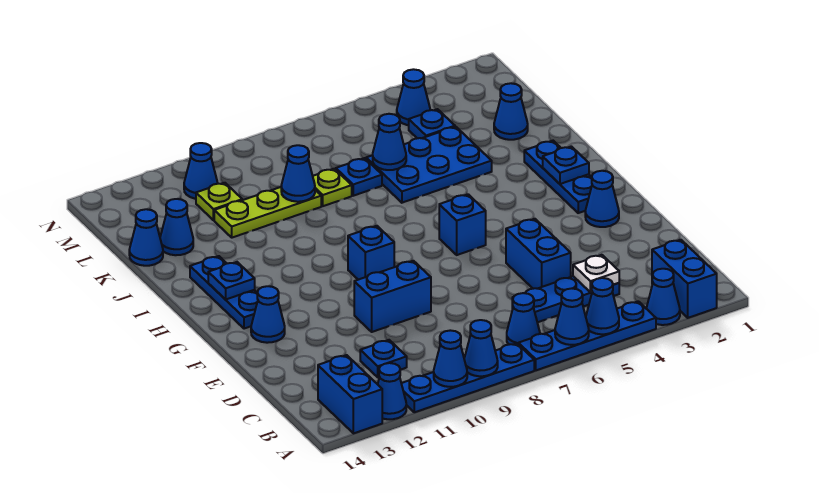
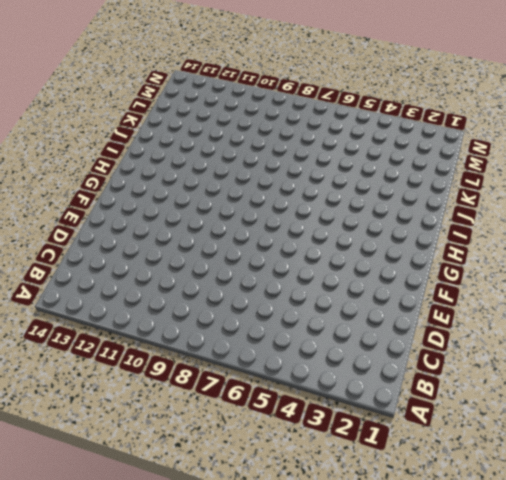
none -> blue brick A2:B2 level 1
none -> blue cone A3 level 1
none -> blue plate A4:A7 level 1
none -> blue plate A8:A11 level 1

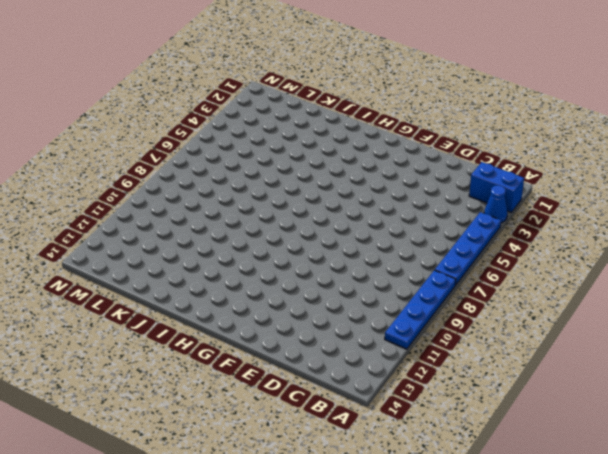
none -> blue cone A12 level 1
none -> blue brick A13:B13 level 1
none -> blue cone B7 level 1
none -> blue plate C4:C6 level 1

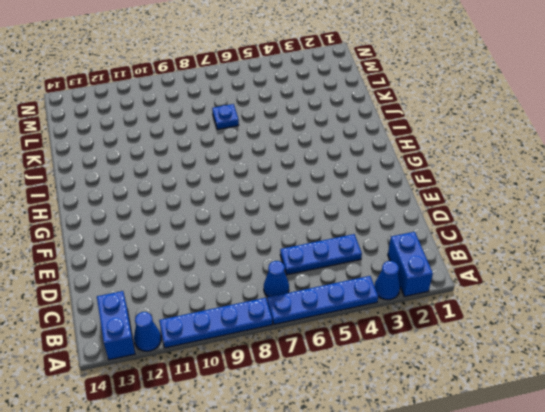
none -> blue plate C11 level 1
none -> blue brick D5:E5 level 1
none -> blue brick E9:E10 level 1
none -> blue cone F2 level 1

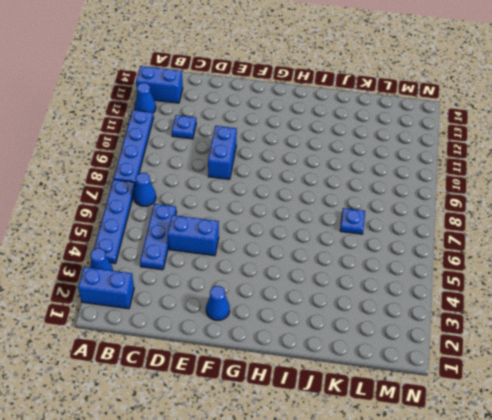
none -> blue cone F13 level 1
none -> blue plate G2:I2 level 1
none -> blue brick G6 level 1
none -> blue brick G9 level 1

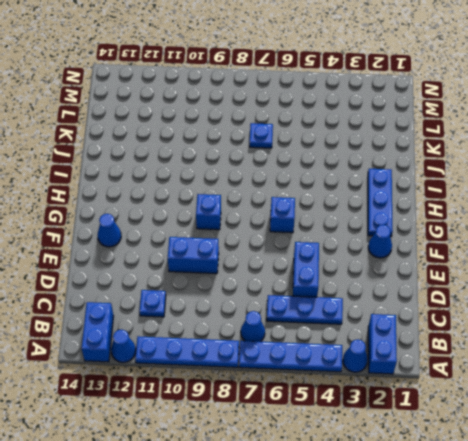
none -> blue plate G13:I13 level 1
none -> blue plate J4:K6 level 1
none -> blue cone K2 level 1
none -> lime plate K8 level 1

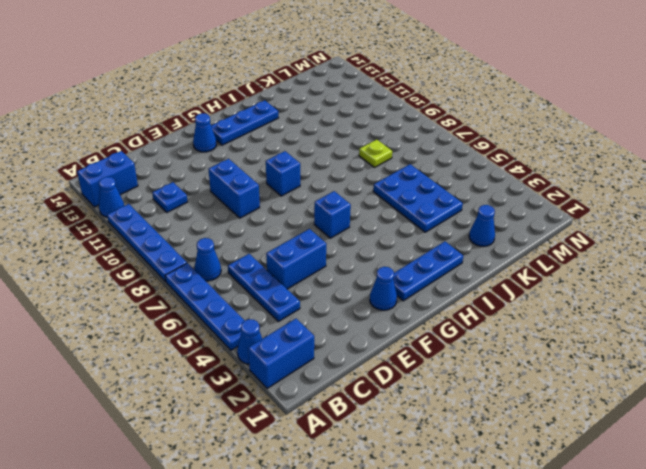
none -> blue plate K7 level 1
none -> lime plate K9:K11 level 1
none -> blue cone K13 level 1
none -> blue cone K14 level 1

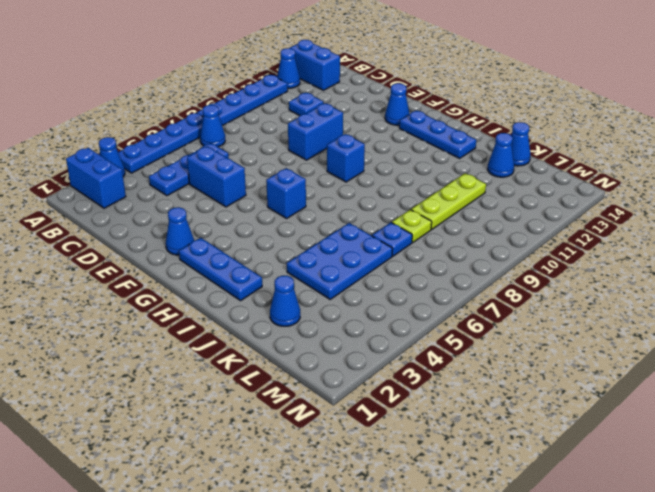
none -> blue plate L4 level 1
none -> lime plate L11 level 1
none -> blue cone M4 level 1
none -> blue cone M11 level 1

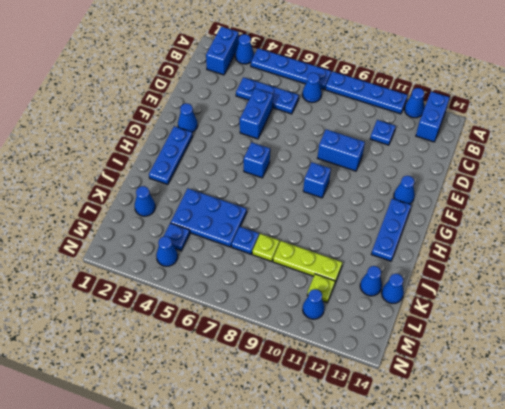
none -> blue cone A5 level 2
none -> blue cone A6 level 2
none -> blue cone A9 level 2
none -> blue cone A10 level 2

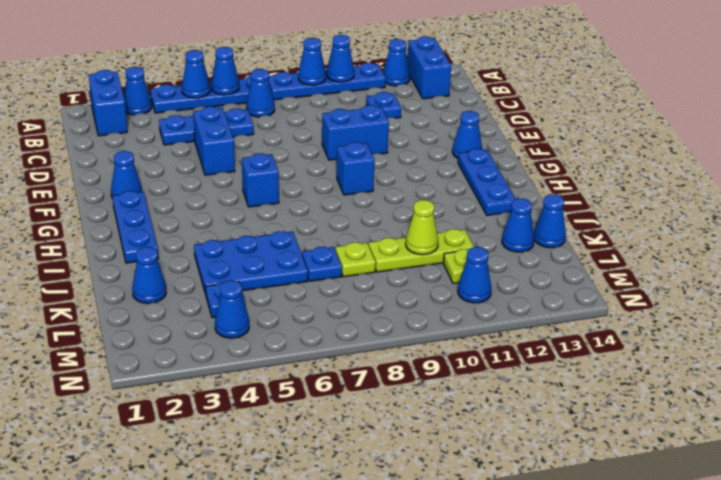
lime cone K10 level 2 -> none
none -> white plate C4 level 2
none -> blue plate H2 level 2
none -> blue plate H13 level 2
none -> blue cone K6 level 2

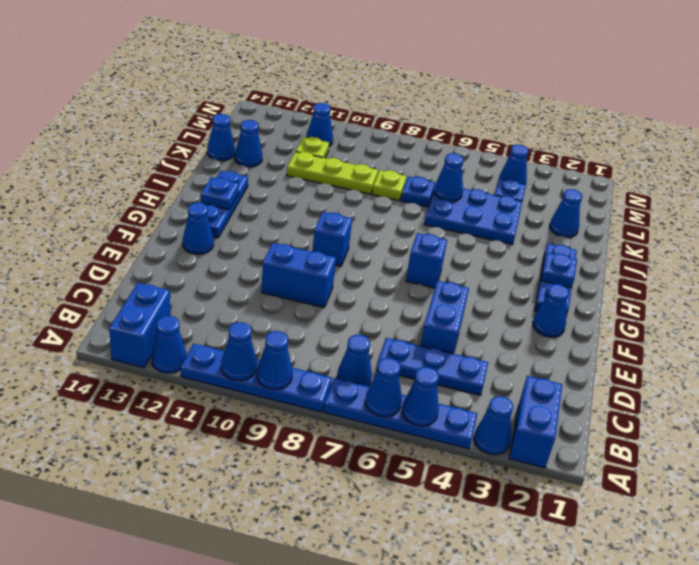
none -> blue plate C11 level 1
none -> white plate C4 level 2
none -> blue cone K9 level 2

